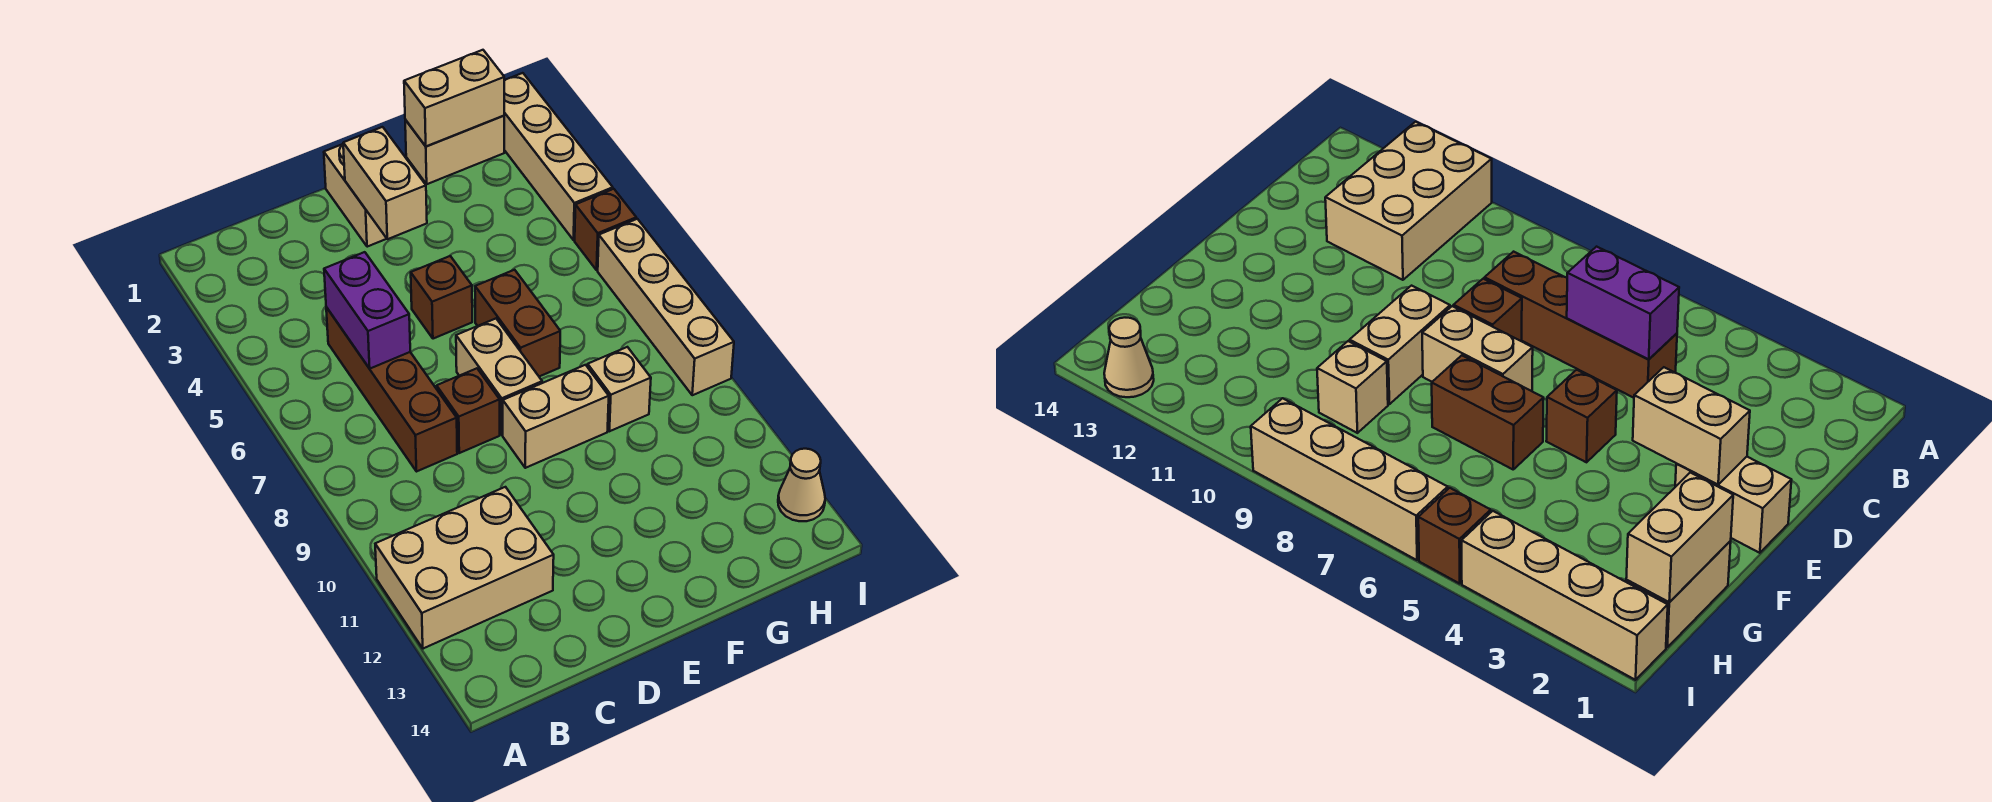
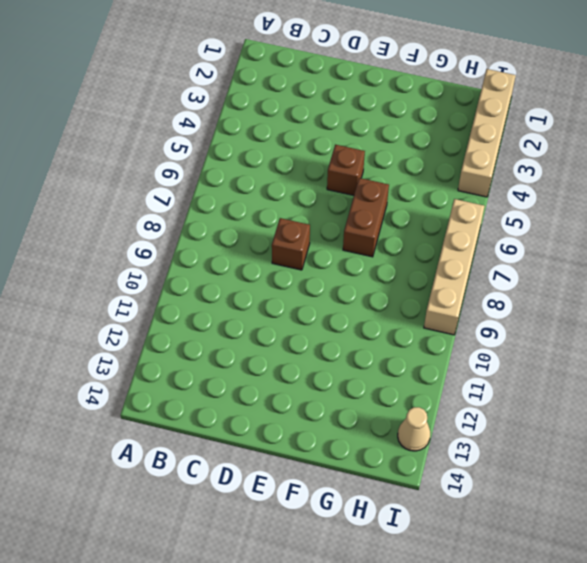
none -> tan brick A11:C12 level 1
none -> brown brick C5:C8 level 1
none -> tan brick E1:E2 level 1

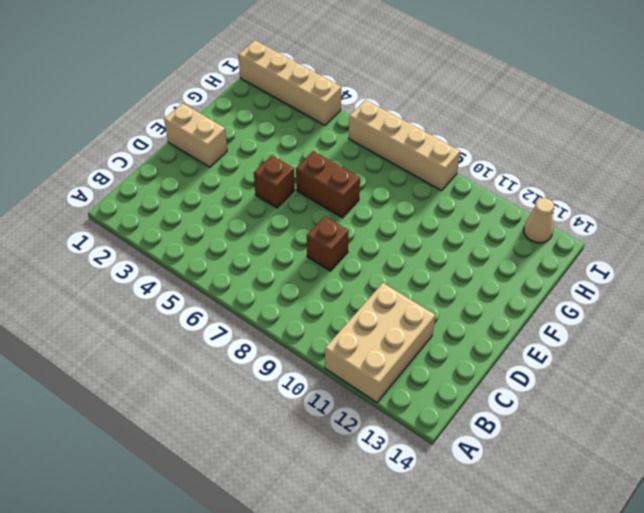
none -> brown brick C5:C8 level 1
none -> tan brick E7:E8 level 1
none -> tan brick E9:F9 level 1

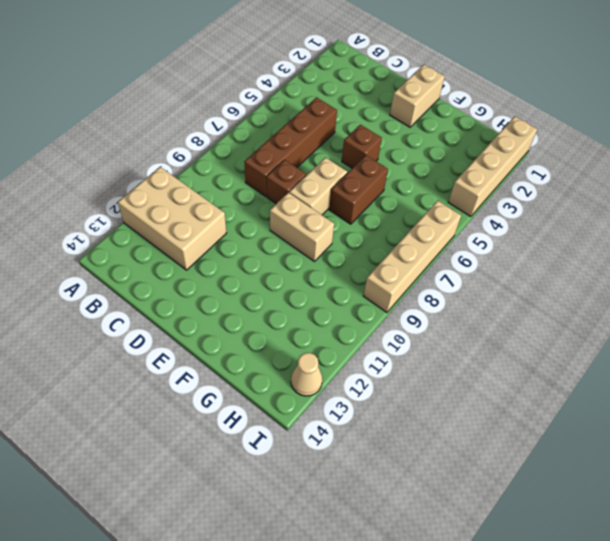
none -> tan brick G1:H1 level 1
none -> tan brick G9 level 1
none -> brown brick I5 level 1

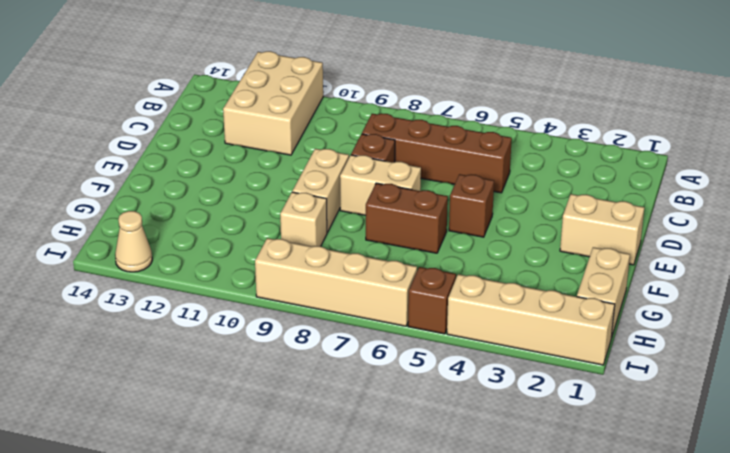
none -> purple brick C5:C6 level 2
none -> tan brick E2:E3 level 2
none -> tan brick G1:H1 level 2

